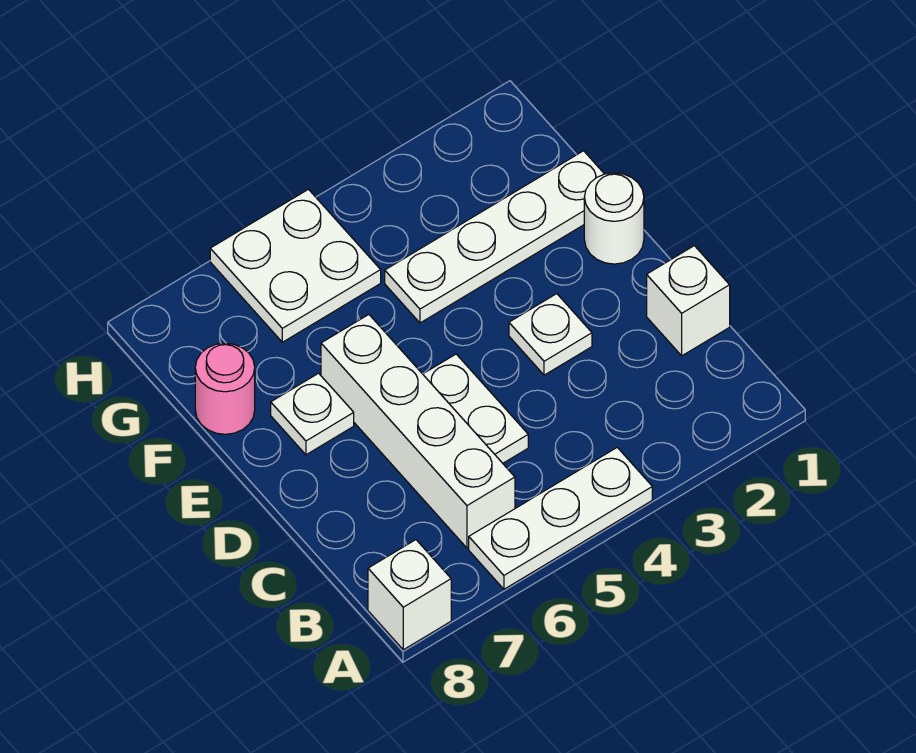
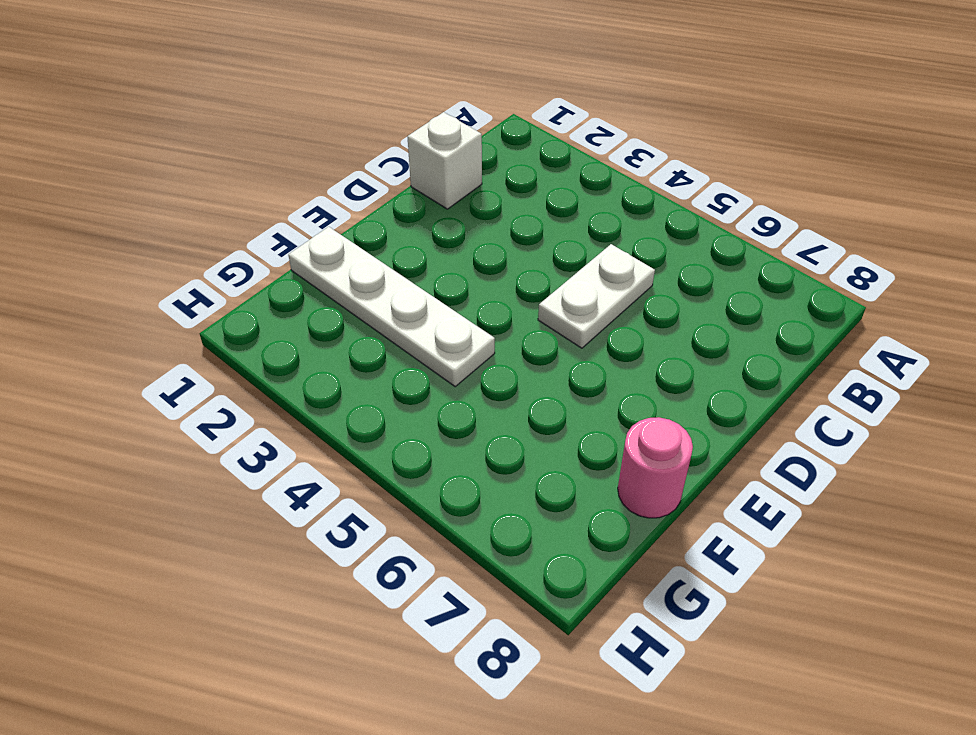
none -> white plate A4:A6 level 1
none -> white brick A8 level 1

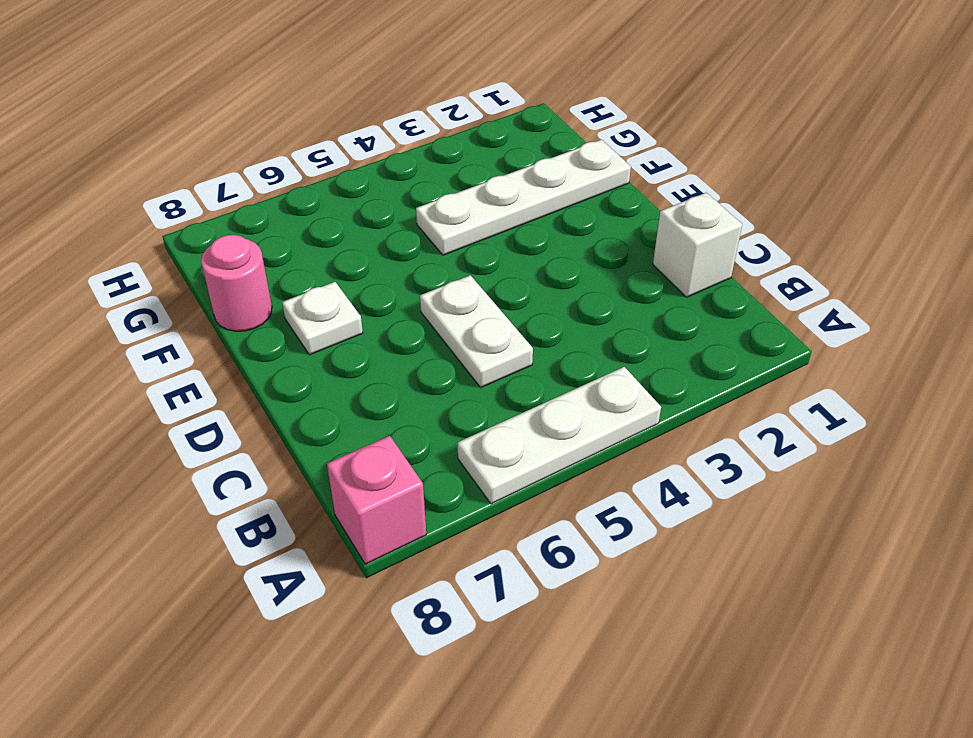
pink brick A8 level 1 -> white brick A8 level 1
none -> white brick B6:E6 level 1
none -> white plate D3 level 1

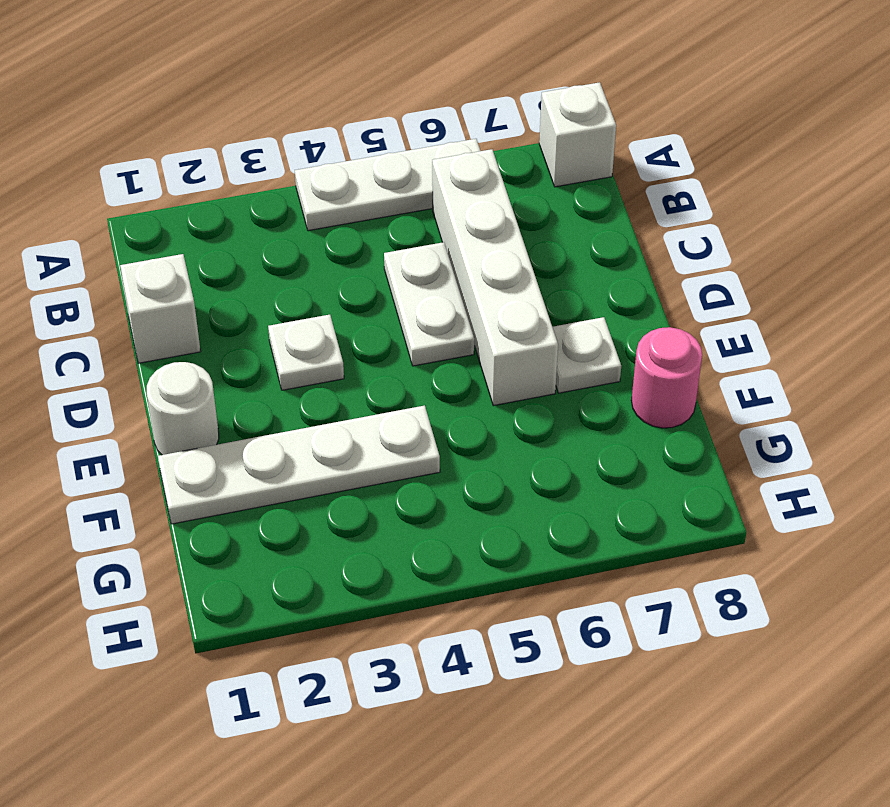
none -> white plate G5:H6 level 1

